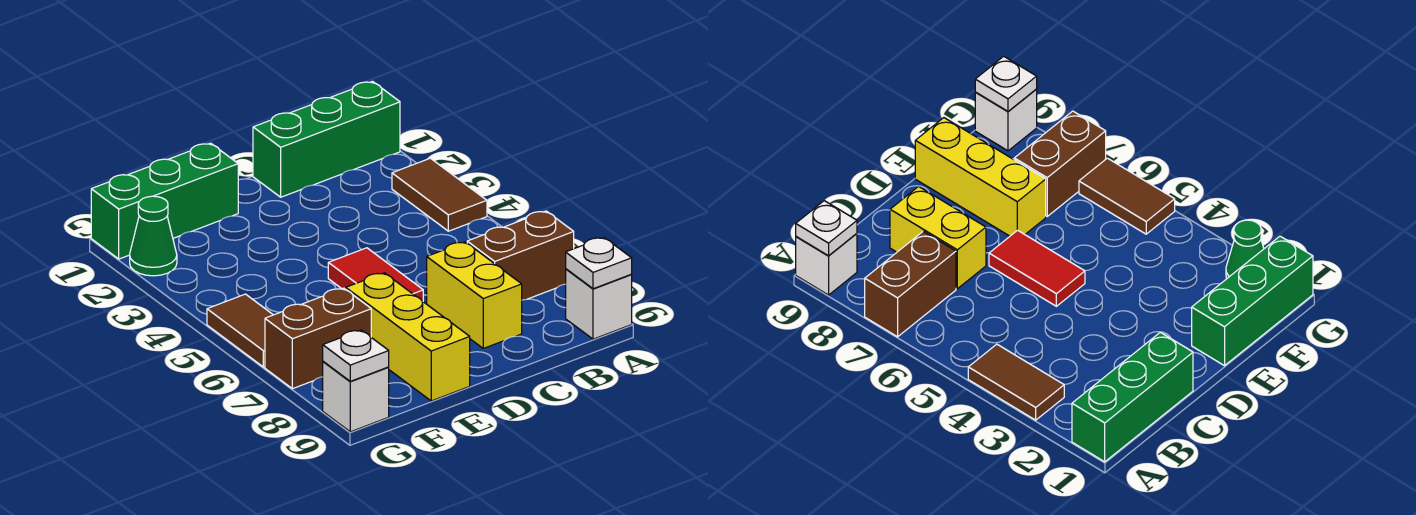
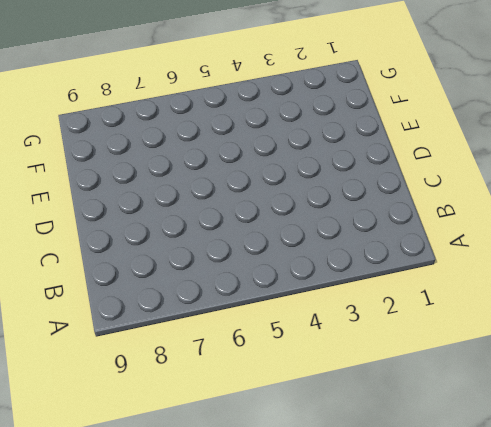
none -> green brick A1:C1 level 1
none -> brown tile A3:A4 level 1
none -> brown brick A7:B7 level 1

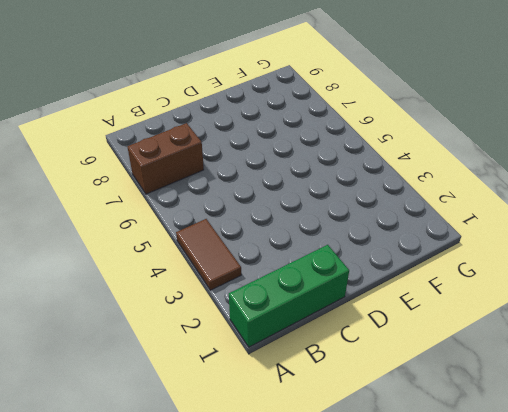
none -> white brick A9 level 1
none -> yellow brick C7:C8 level 1
none -> red tile D5:D6 level 1

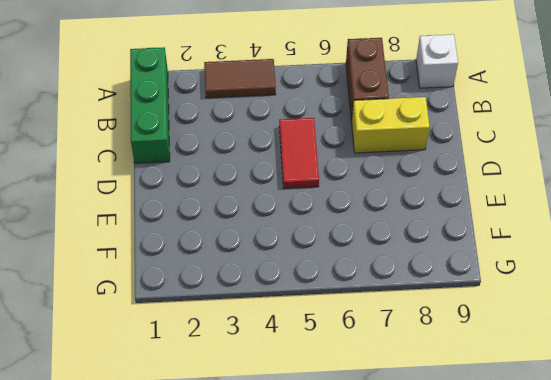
red tile C5:D5 level 1 -> red tile D5:D6 level 1
none -> green brick E1:G1 level 1
none -> yellow brick E7:E9 level 1
none -> brown brick F7:G7 level 1

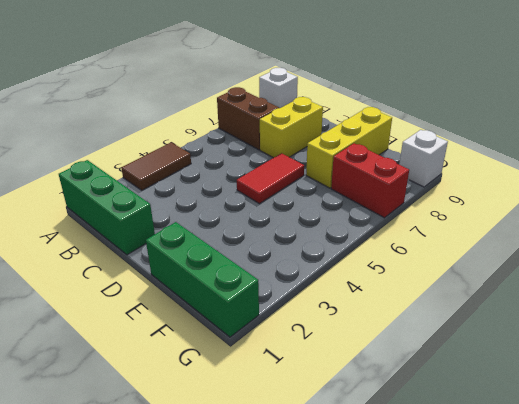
red brick F7:G7 level 1 -> brown brick F7:G7 level 1
none -> green cone G2 level 1
none -> brown tile G5:G6 level 1
none -> white plate A9 level 2

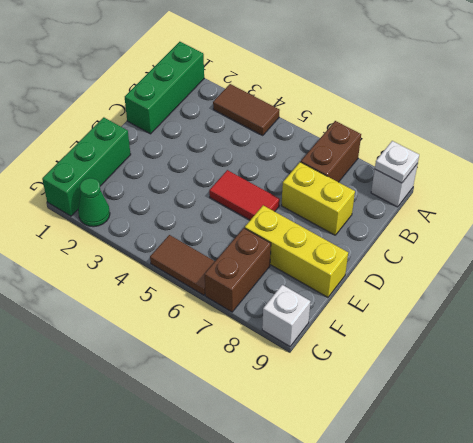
none -> white plate G9 level 2

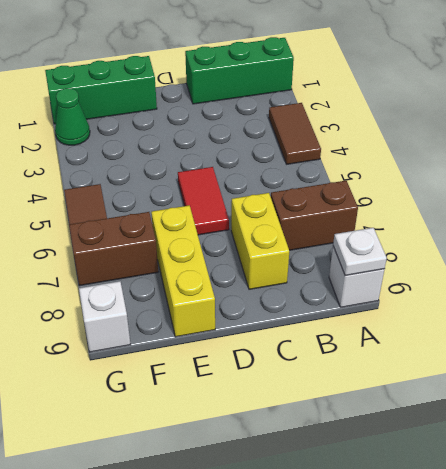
none -> white plate G9 level 2

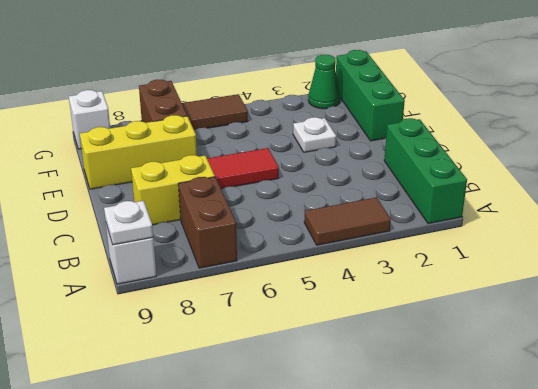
white plate E3 level 1 -> white plate G9 level 2

